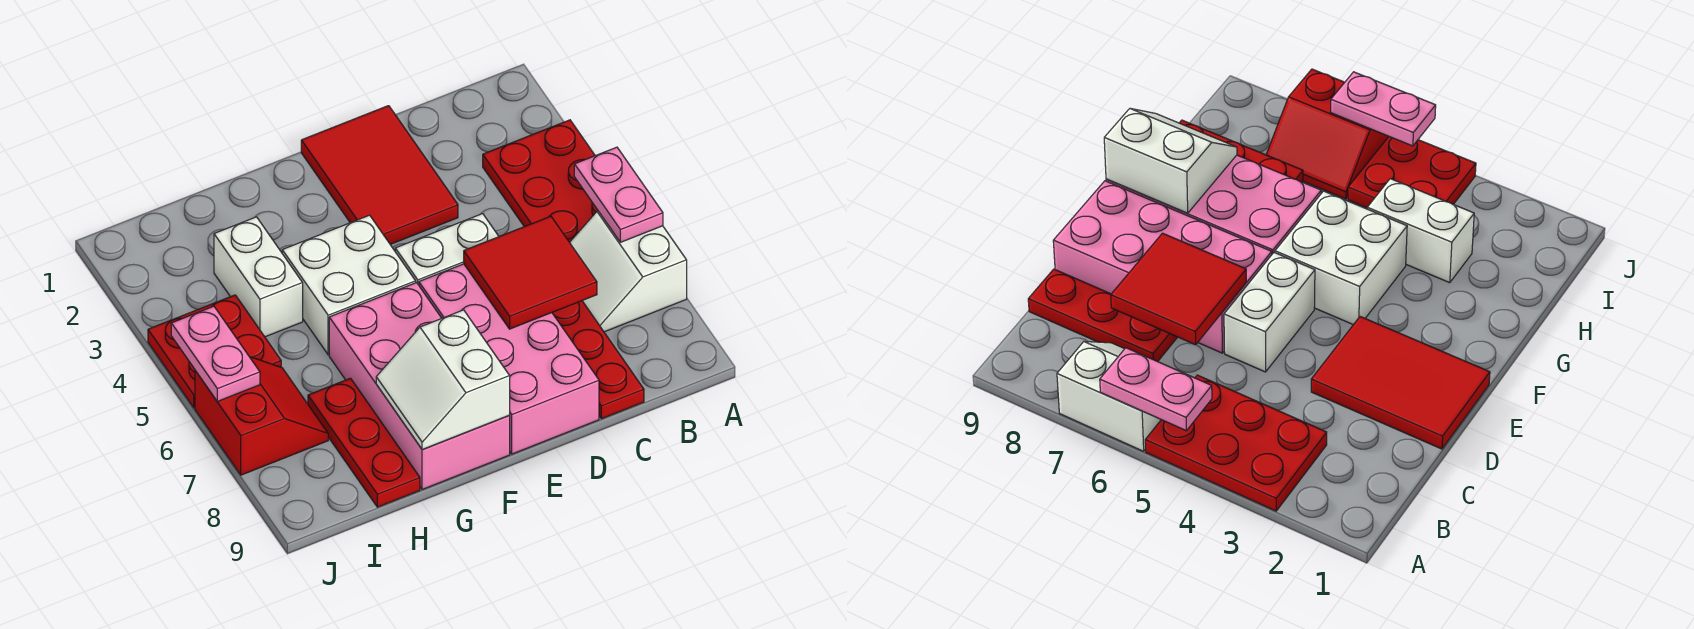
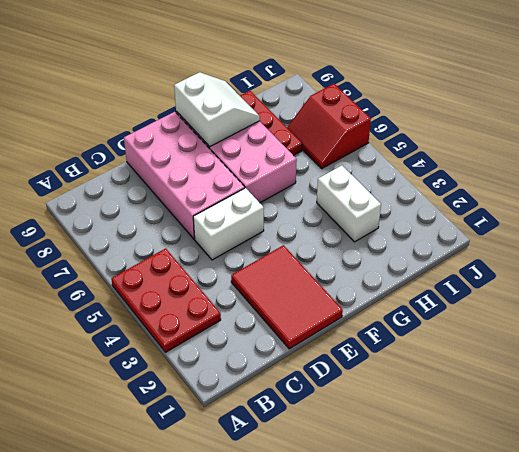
none -> white slope A6:B7 level 1 top A
none -> red plate C7:C9 level 1
none -> white brick F4:G5 level 1

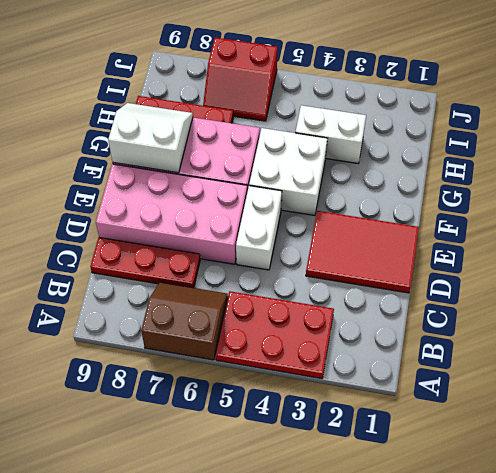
brown slope A6:B7 level 1 top A -> white slope A6:B7 level 1 top A
none -> red plate I4:J5 level 1
none -> pink plate A5:A6 level 2
none -> red tile C6:D7 level 2

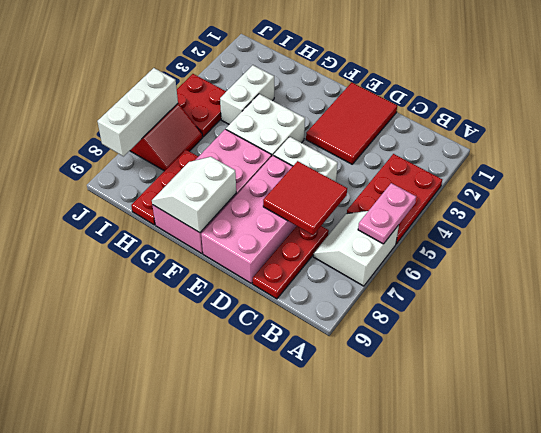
white brick J6:J8 level 2 -> pink plate J5:J6 level 2

